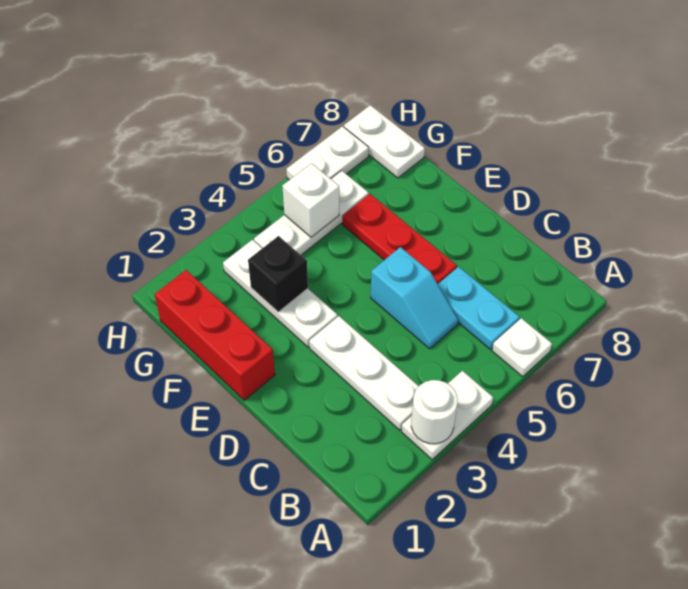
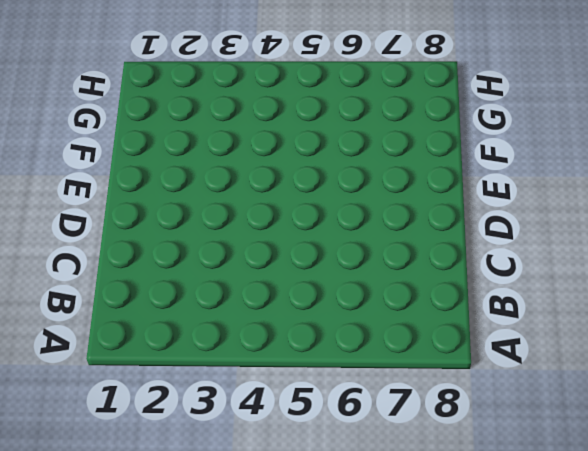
none -> white plate A3:A4 level 1
none -> white plate A6 level 1
none -> white plate B3:D3 level 1

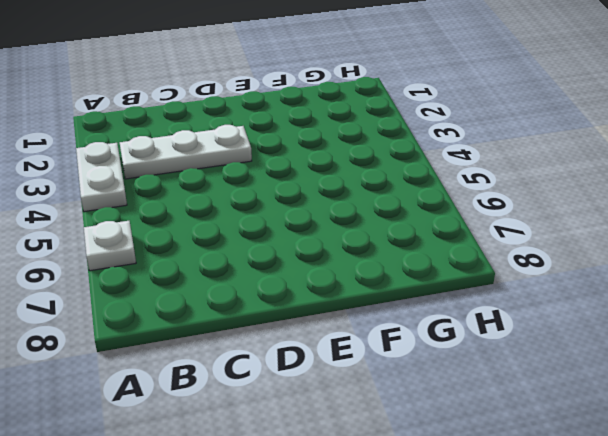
none -> cyan plate B6:C6 level 1
none -> cyan slope C5:D5 level 1 top D
none -> red plate D6:F6 level 1

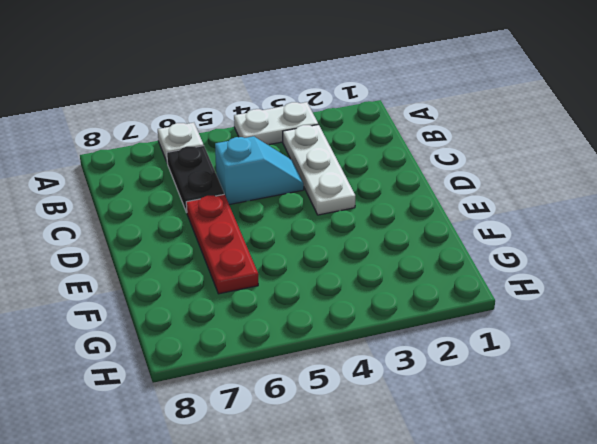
black plate B6:C6 level 1 -> cyan plate B6:C6 level 1
cyan slope C4:C5 level 1 top 5 -> cyan slope C5:D5 level 1 top D
none -> red brick E1:G1 level 1
none -> white plate E3:G3 level 1
none -> white plate G4:G6 level 1

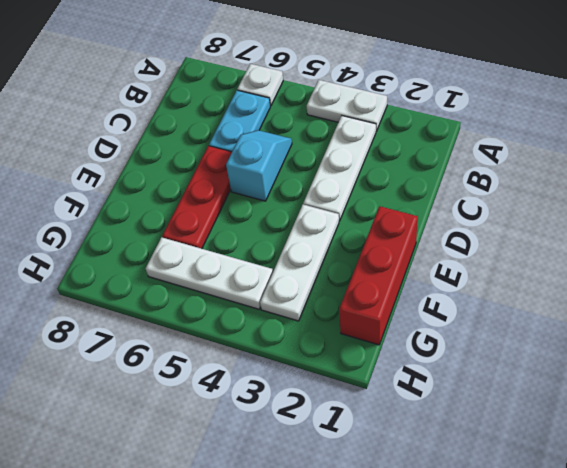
none -> white plate G8:H8 level 1
none -> white plate H6:H7 level 1
none -> white round brick A3 level 2

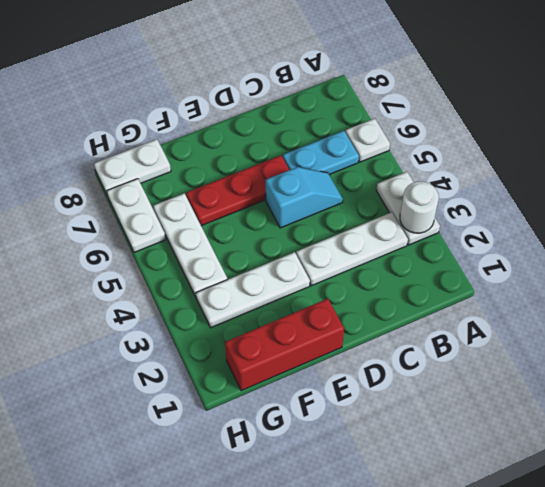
none -> black brick F3 level 2
none -> white brick G5 level 2

